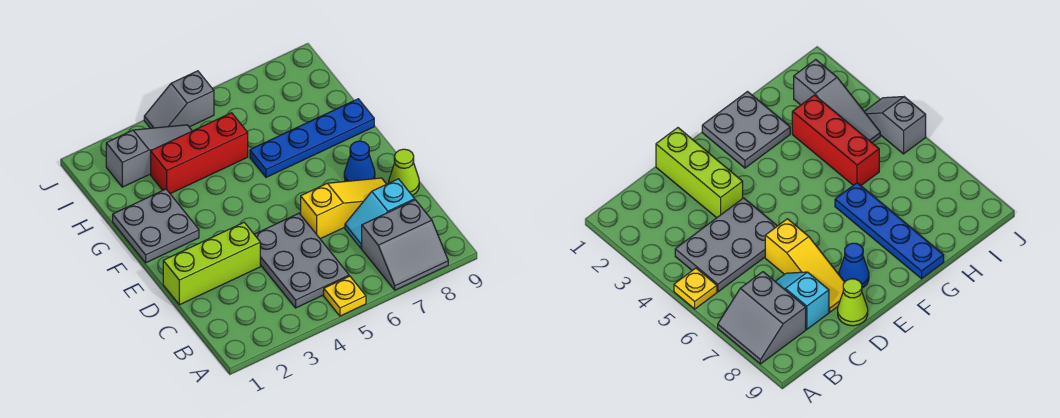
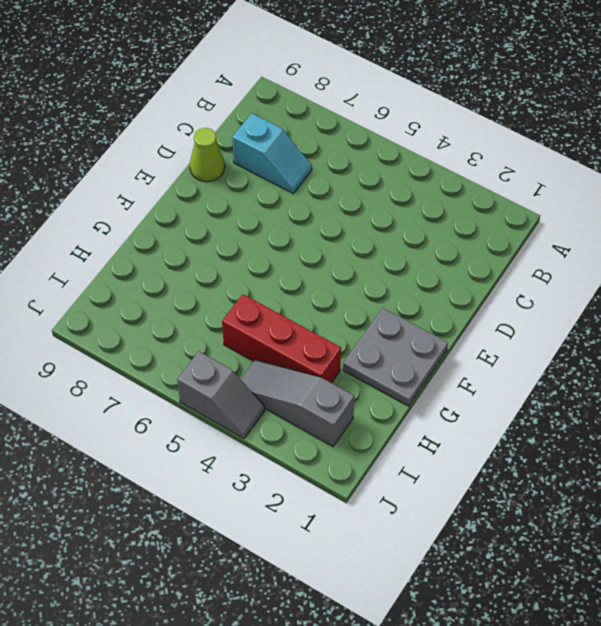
none -> yellow plate A5 level 1
none -> grey slope A7:B8 level 1 top B
none -> grey plate B4:D5 level 1

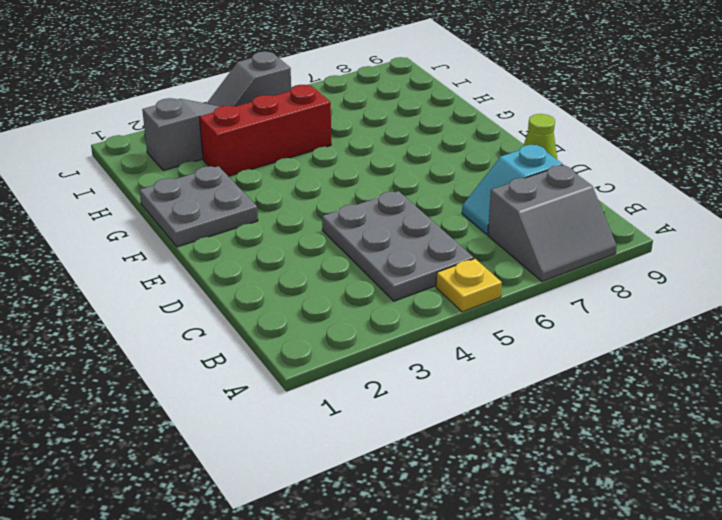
none -> lime brick D1:D3 level 1
none -> yellow slope D6:D8 level 1 top 6
none -> blue cone E8 level 1

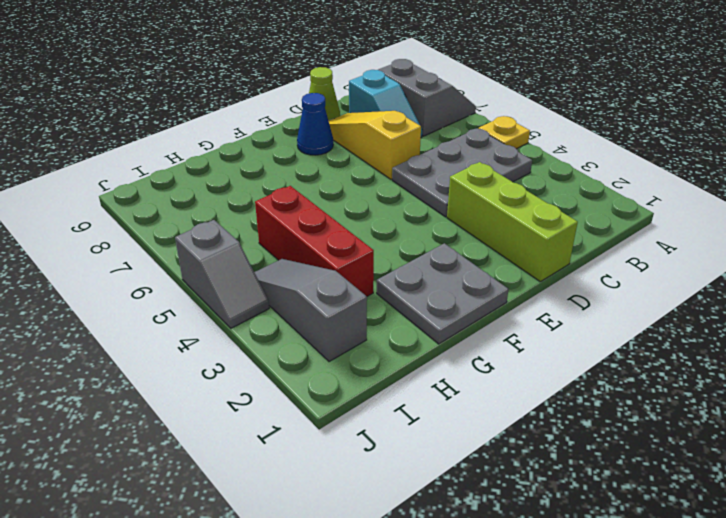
none -> blue plate G6:G9 level 1

